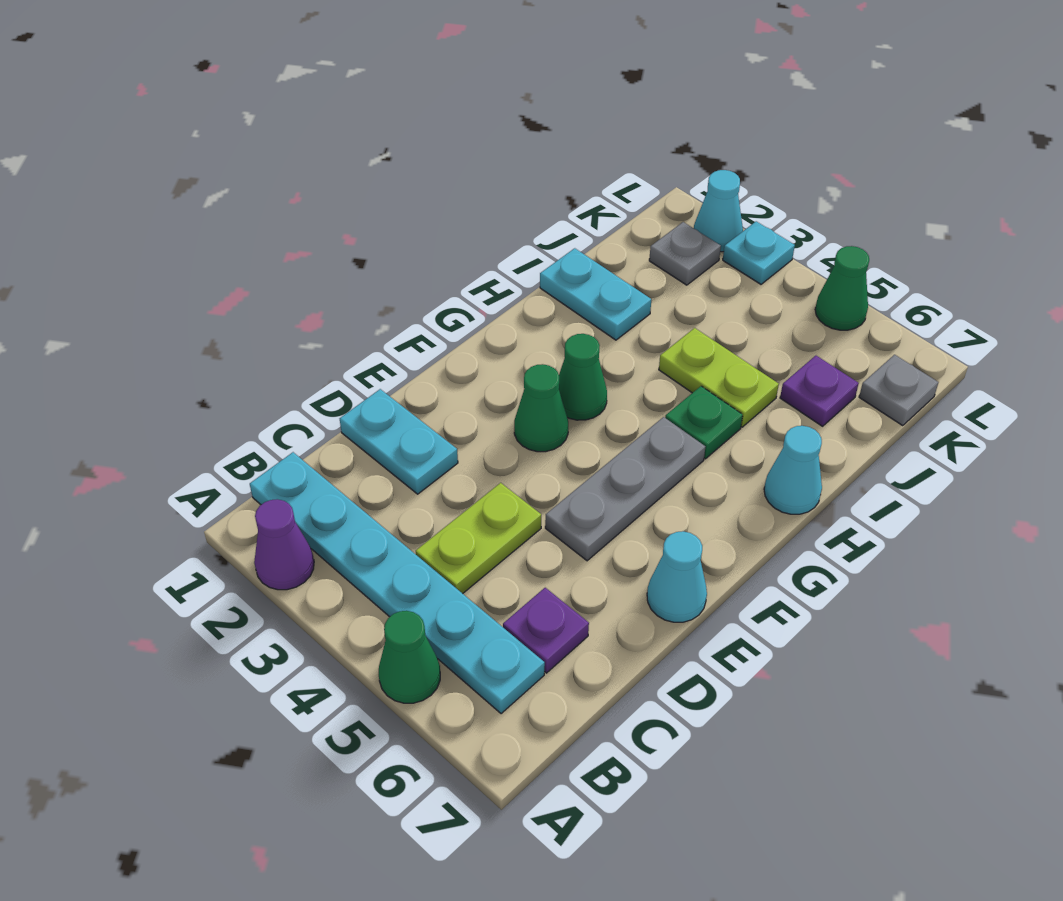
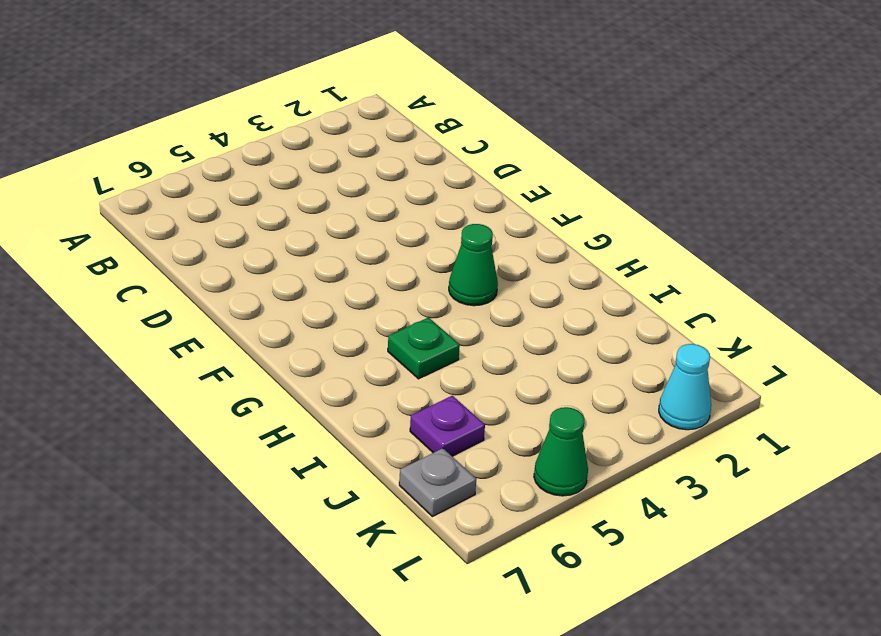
none -> purple cone A2 level 1
none -> green cone A5 level 1
none -> cyan plate B1:B6 level 1

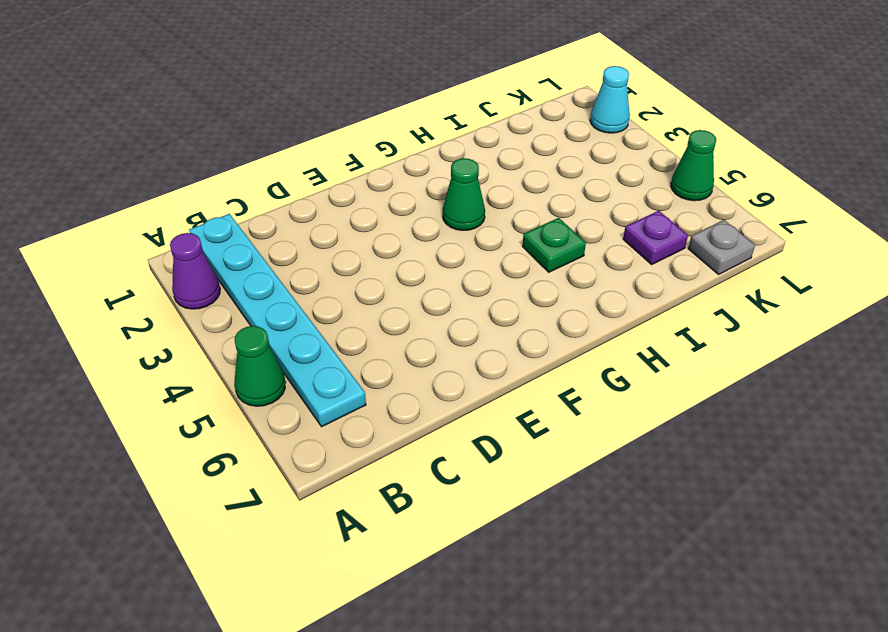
none -> lime plate C4:D4 level 1
none -> purple plate C6 level 1
none -> cyan plate D1:D2 level 1

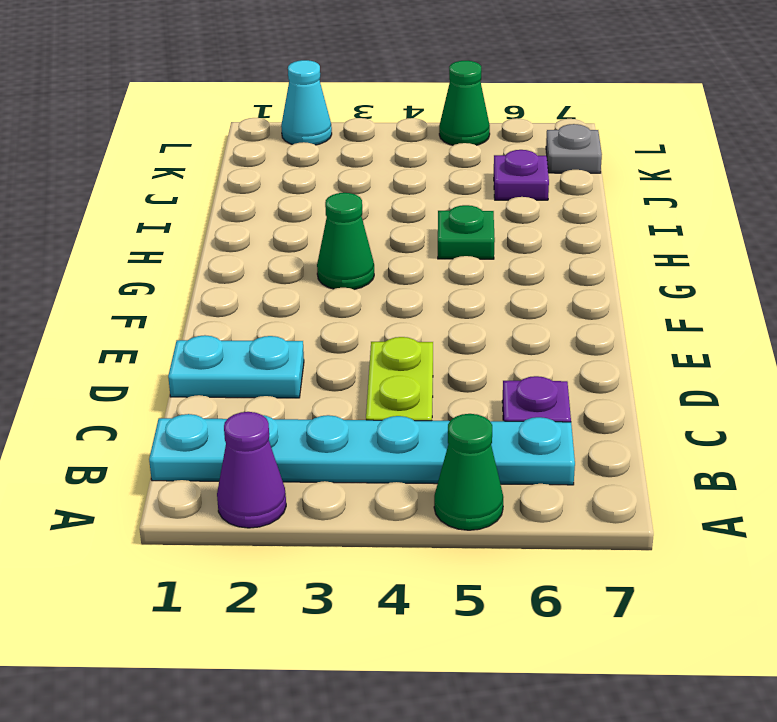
none -> grey plate E5:G5 level 1
none -> cyan cone E7 level 1
none -> green cone F3 level 1

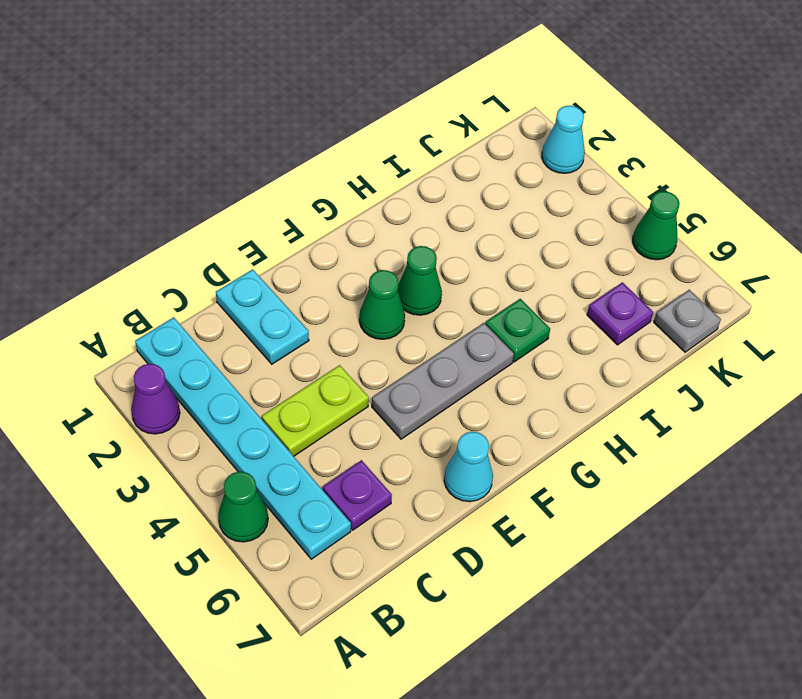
none -> cyan cone H7 level 1
none -> cyan plate I1:I2 level 1
none -> lime plate I4:I5 level 1

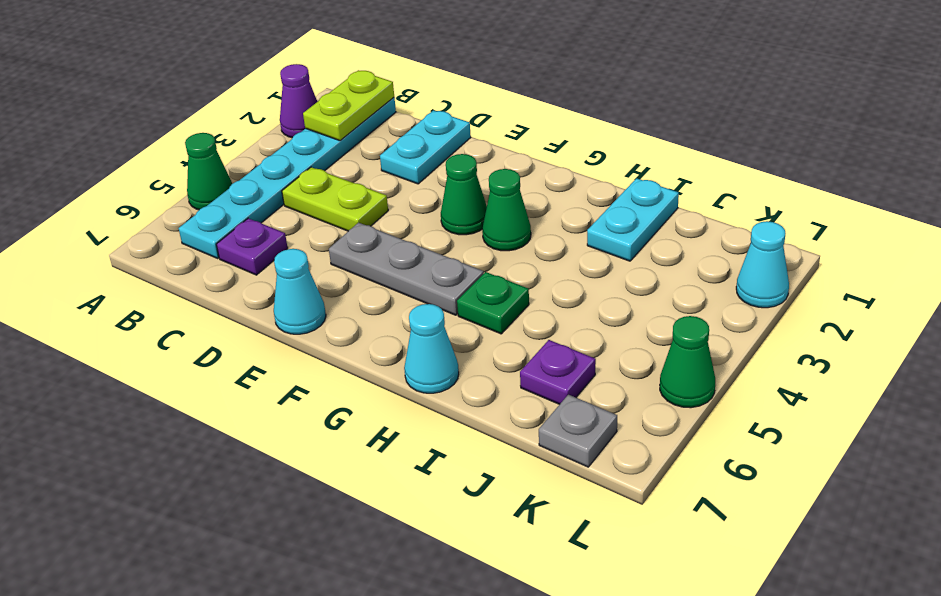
lime plate B1:B2 level 2 -> lime plate I4:I5 level 1
none -> grey plate K2 level 1
none -> cyan plate L3 level 1

